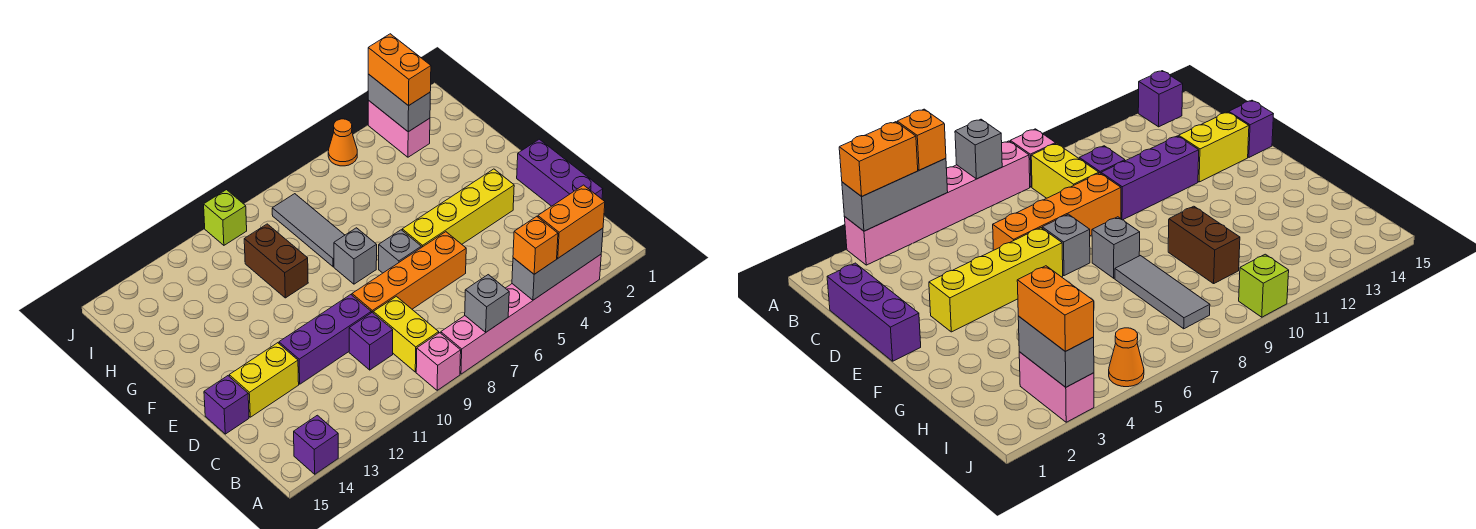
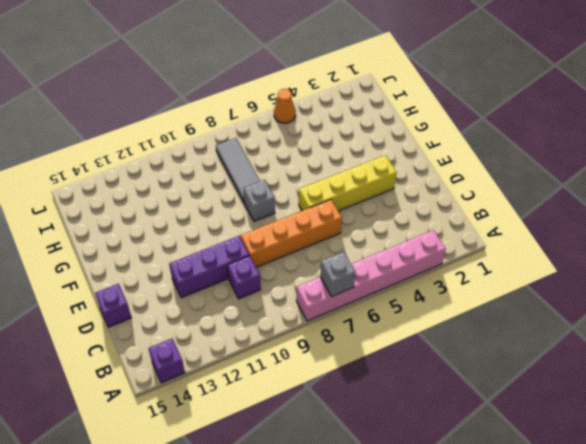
none -> pink brick A9 level 1
none -> yellow brick B9:C9 level 1
none -> purple brick C1:E1 level 1

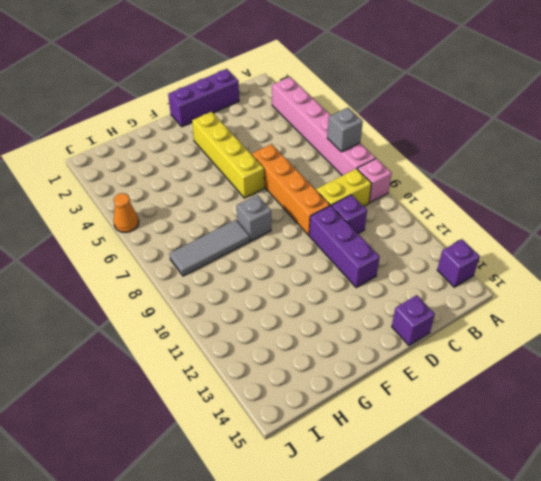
none -> yellow brick D13:D14 level 1
none -> grey brick E7 level 1
none -> brown brick G10:H10 level 1

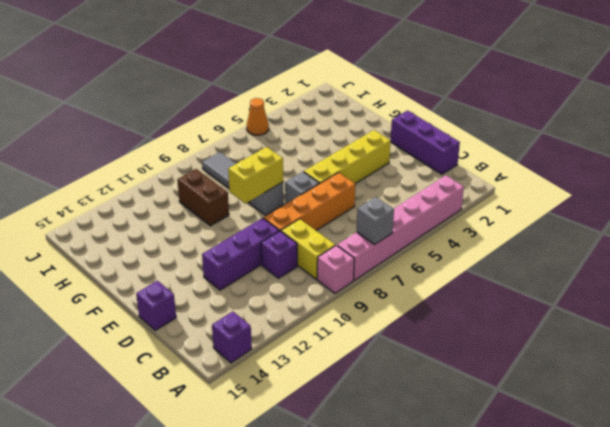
yellow brick F8:F9 level 2 -> yellow brick D13:D14 level 1
none -> pink brick I3:J3 level 1
none -> lime brick J10 level 1
none -> grey brick A3:A5 level 2

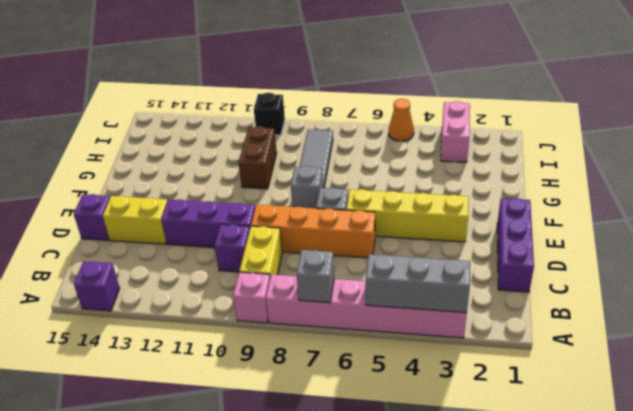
black brick J10 level 1 -> lime brick J10 level 1
none -> grey brick I3:J3 level 2
none -> orange brick A3:A4 level 3
none -> orange brick A5 level 3

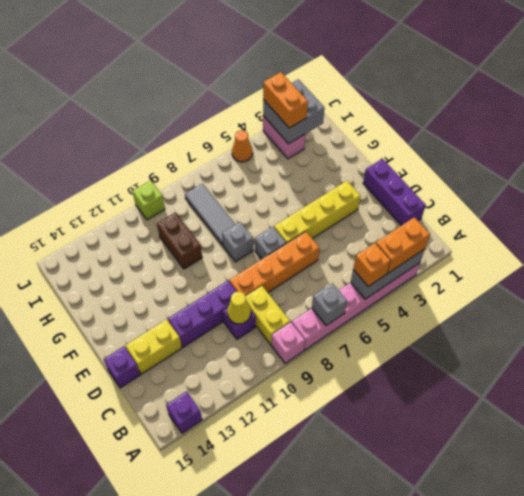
yellow cone C10 level 2 -> none
grey brick I2:J3 level 2 -> grey brick I3:J3 level 2

